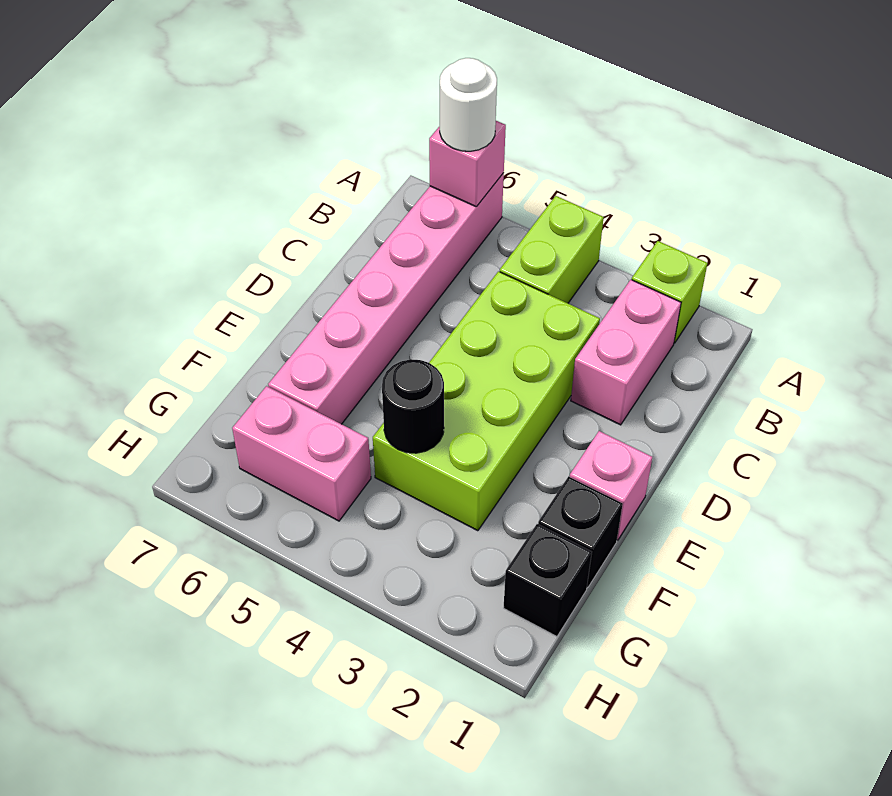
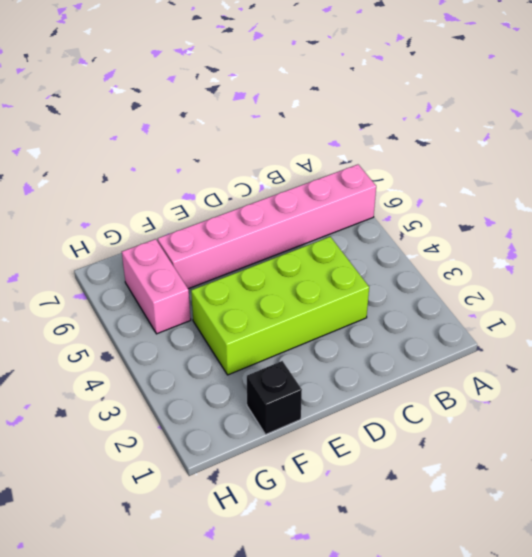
none -> lime brick A2 level 1
none -> lime brick A4:B4 level 1
none -> pink brick B2:C2 level 1

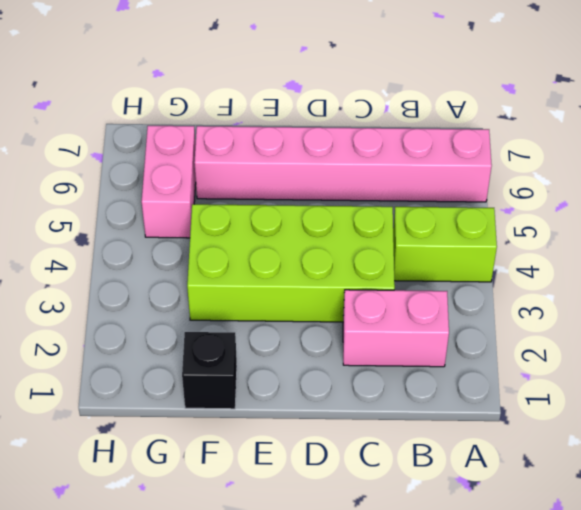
none -> lime brick A2 level 1
none -> pink brick E1 level 1
none -> black brick G1 level 1

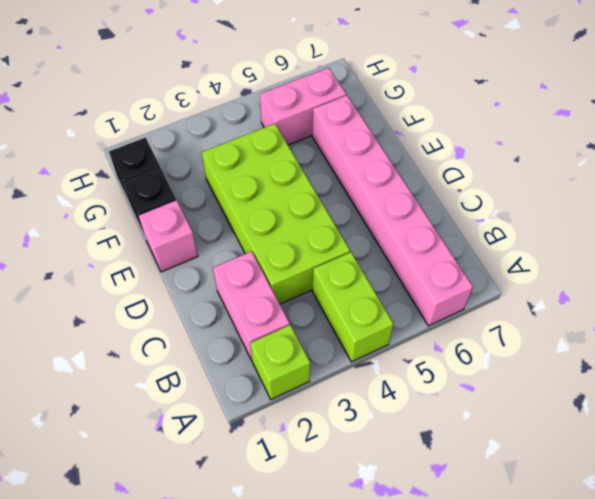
none -> pink brick A6 level 2
none -> black round brick F4 level 2
none -> white round brick A6 level 3

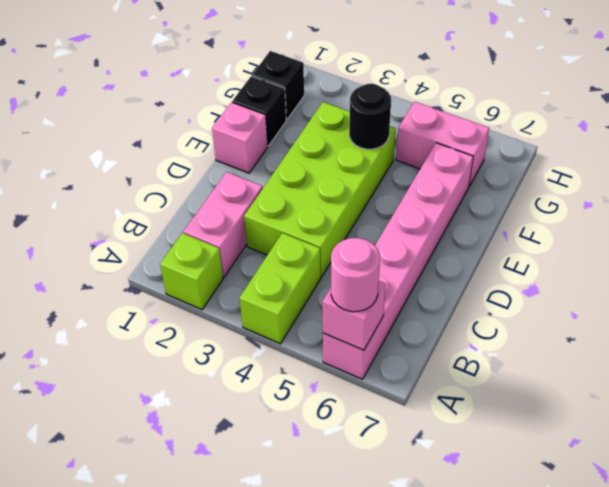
pink round brick A6 level 3 -> white round brick A6 level 3

